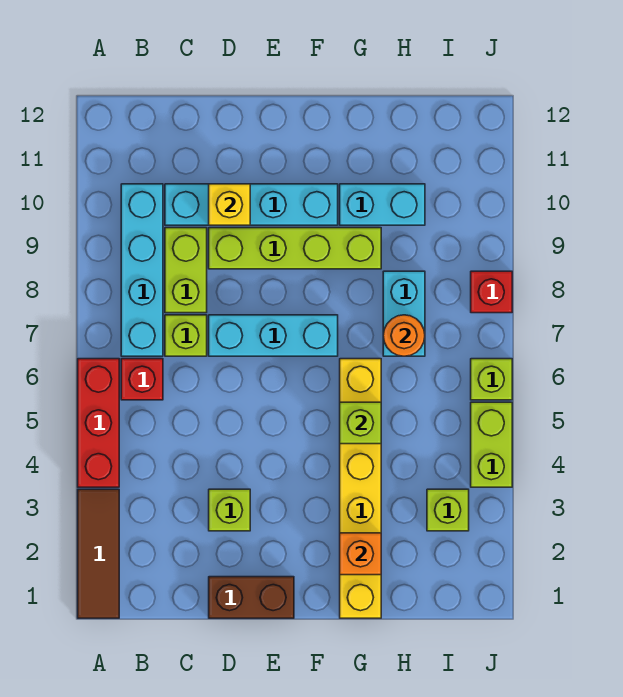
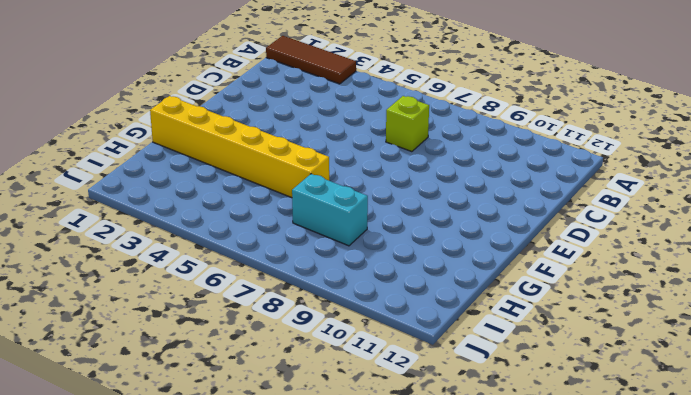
none -> red brick A4:A6 level 1
none -> red brick B6 level 1
none -> cyan brick B7:B10 level 1

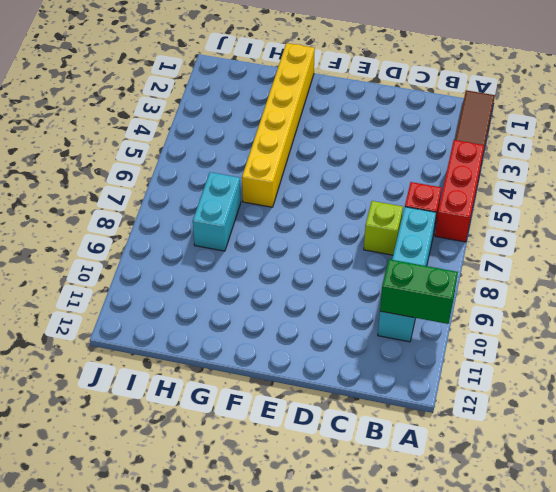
green brick A10:B10 level 2 -> none
none -> lime brick C8:C9 level 1
none -> cyan brick C10:F10 level 1
none -> brown brick D1:E1 level 1

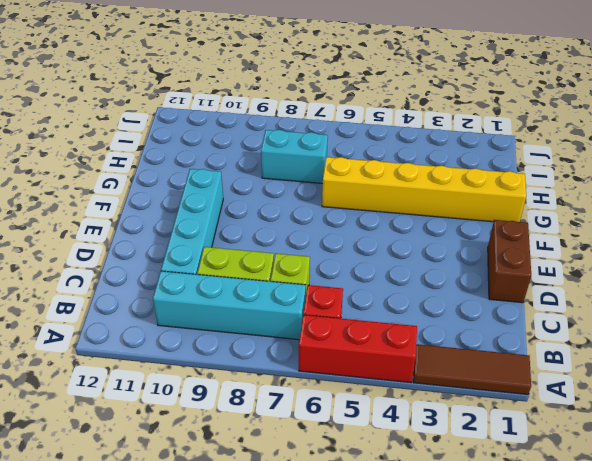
none -> lime brick D3 level 1
none -> cyan brick D7:F7 level 1
none -> lime brick D9:G9 level 1

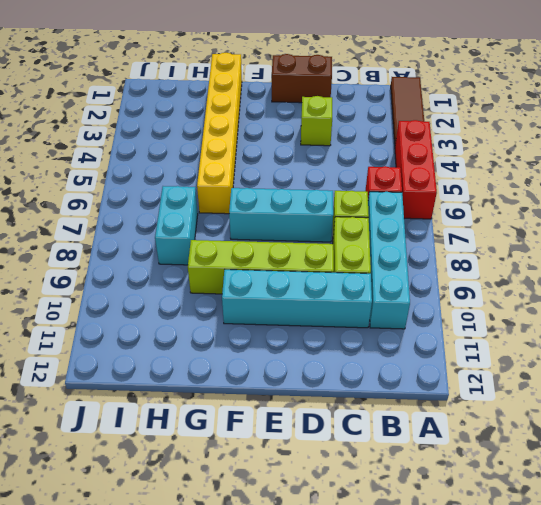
none -> cyan brick G10:H10 level 1
none -> lime brick I3 level 1
none -> lime brick J4:J5 level 1

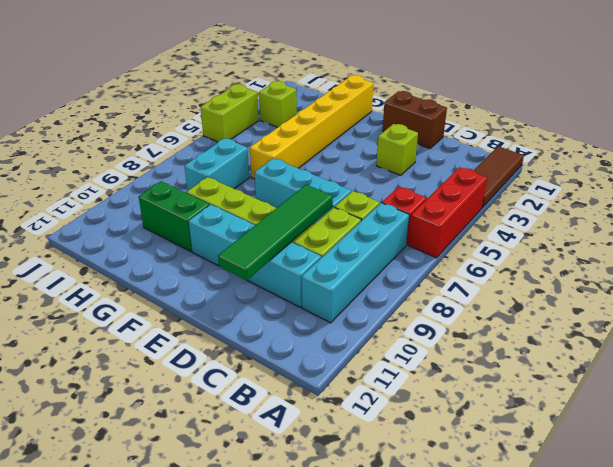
green tile D8:D11 level 2 -> yellow brick D10 level 2
green brick G10:H10 level 1 -> cyan brick G10:H10 level 1
none -> lime brick J6 level 1
none -> red brick J8 level 1
none -> orange brick G2 level 2

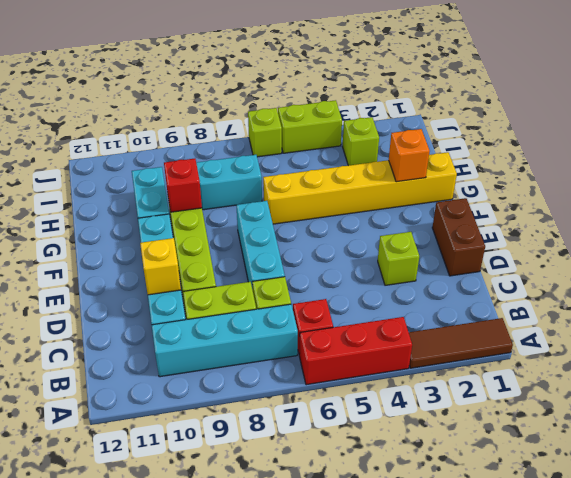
red brick G9 level 2 -> red brick J8 level 1
none -> lime brick G5 level 2
none -> orange round brick H7 level 2

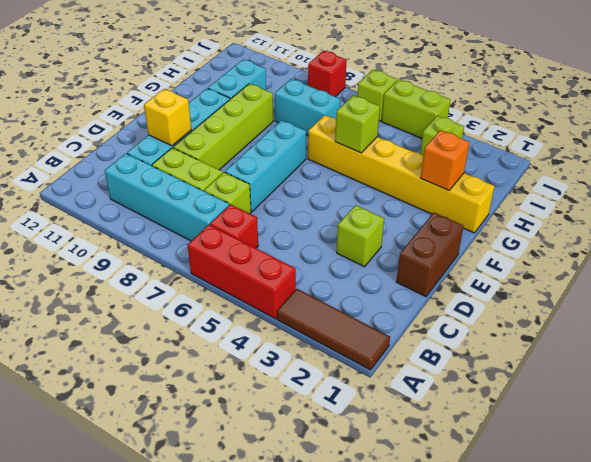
none -> orange round brick H7 level 2

